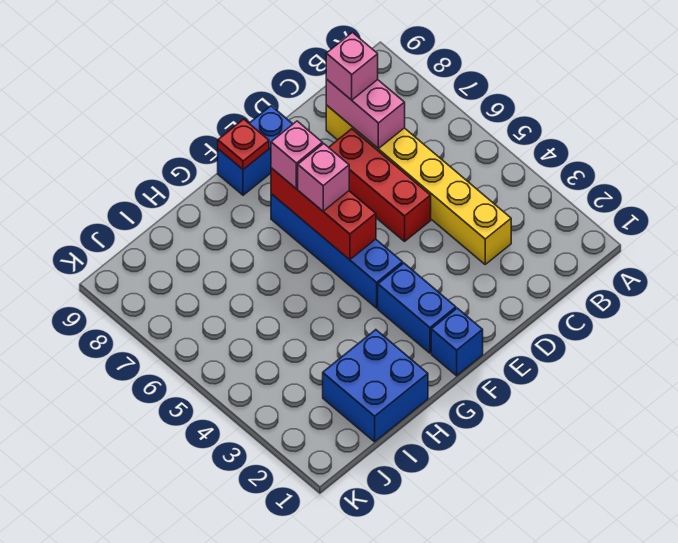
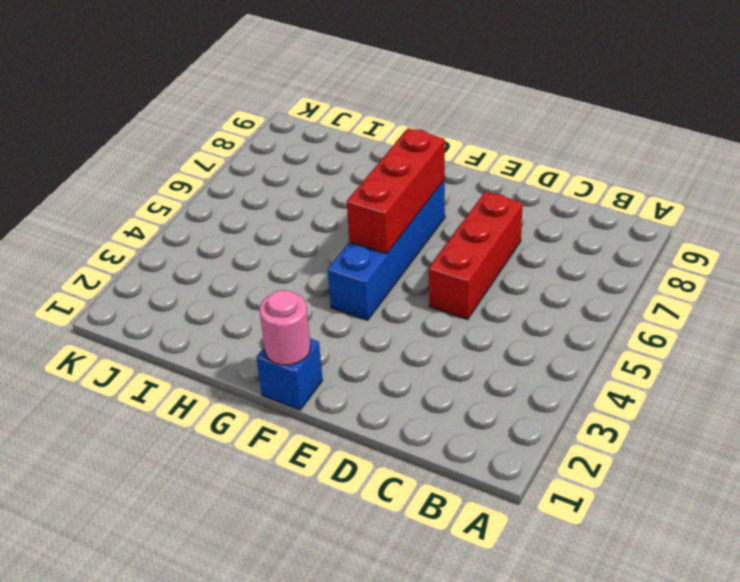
pink round brick F1 level 2 -> none
none -> yellow brick C3:C8 level 1
none -> blue brick E9:F9 level 1
none -> blue brick F2:F3 level 1

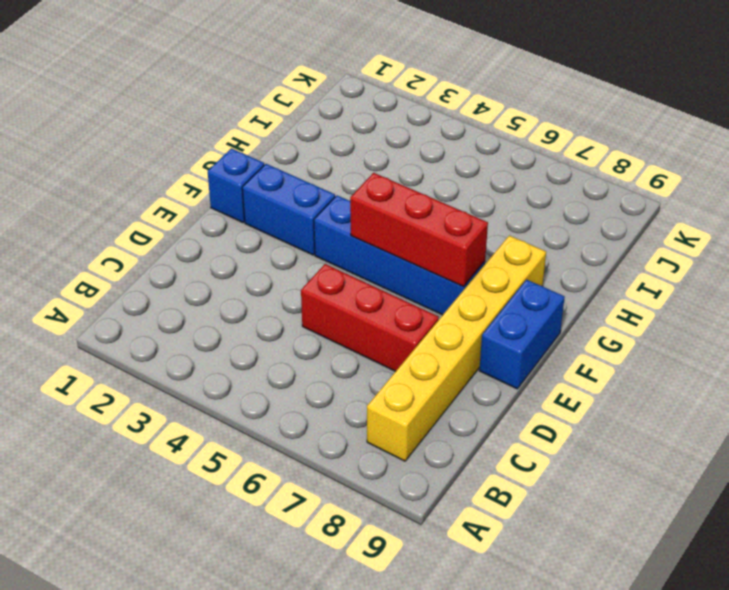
yellow brick B8:G8 level 1 -> yellow brick C3:C8 level 1
none -> blue brick H1:I2 level 1
none -> pink brick C7:C8 level 2
none -> red plate F9 level 2

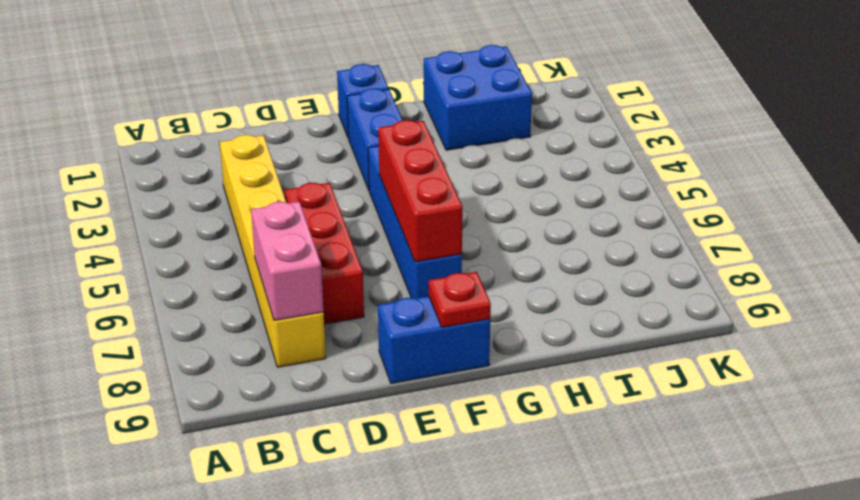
none -> pink brick C8 level 3
none -> pink brick F6 level 3
none -> pink brick F7 level 3

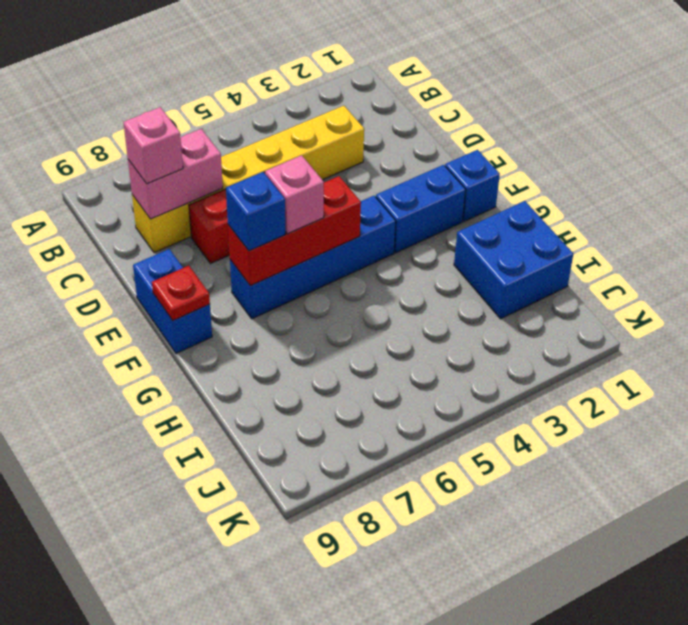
blue brick F7 level 3 -> pink brick F7 level 3

